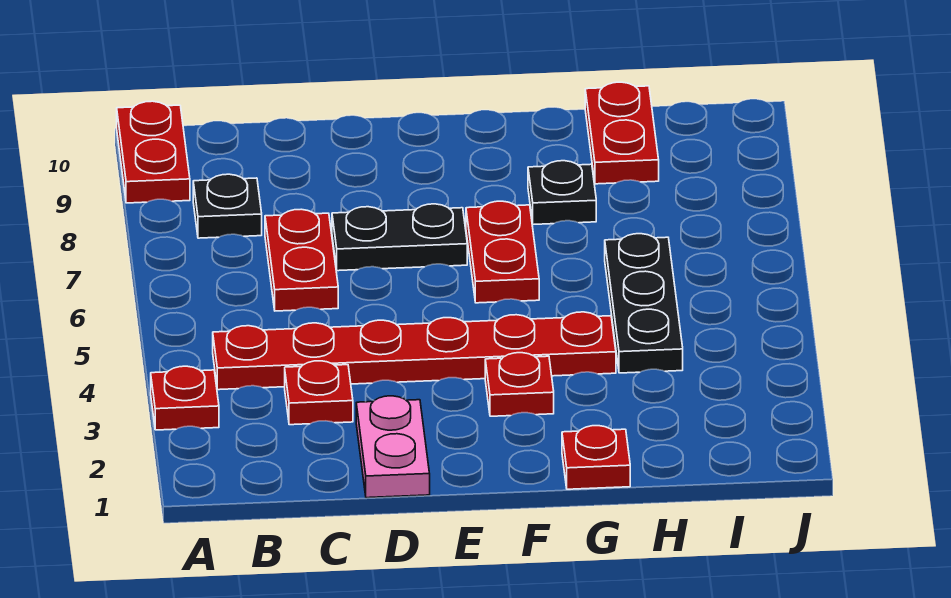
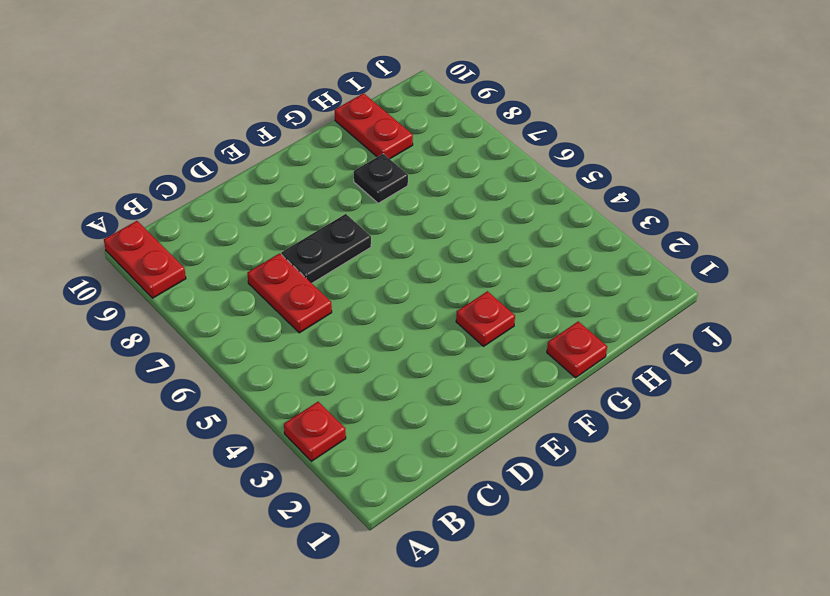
none -> red plate B4:G4 level 1
none -> black plate B8 level 1
none -> red plate C3 level 1

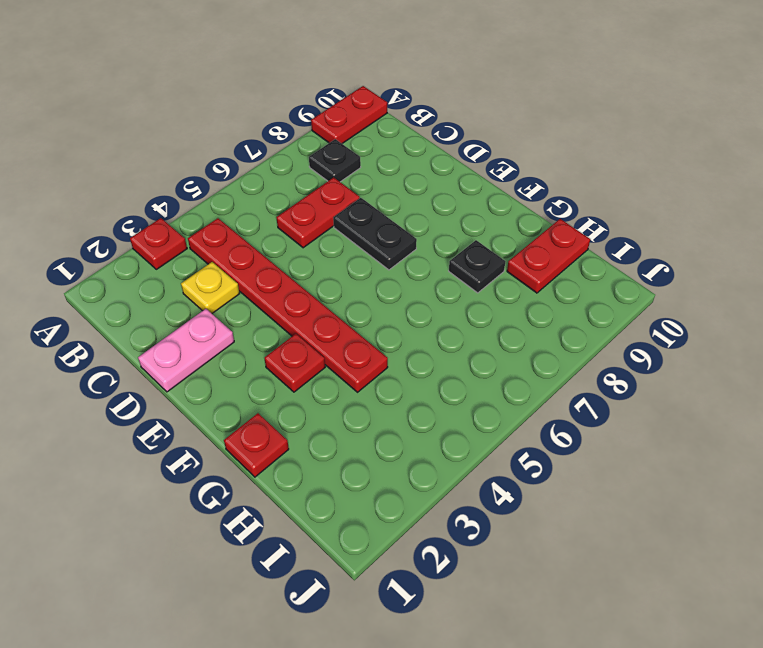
yellow plate C3 level 1 -> red plate C3 level 1
none -> red plate F6:F7 level 1
none -> black plate H4:H6 level 1

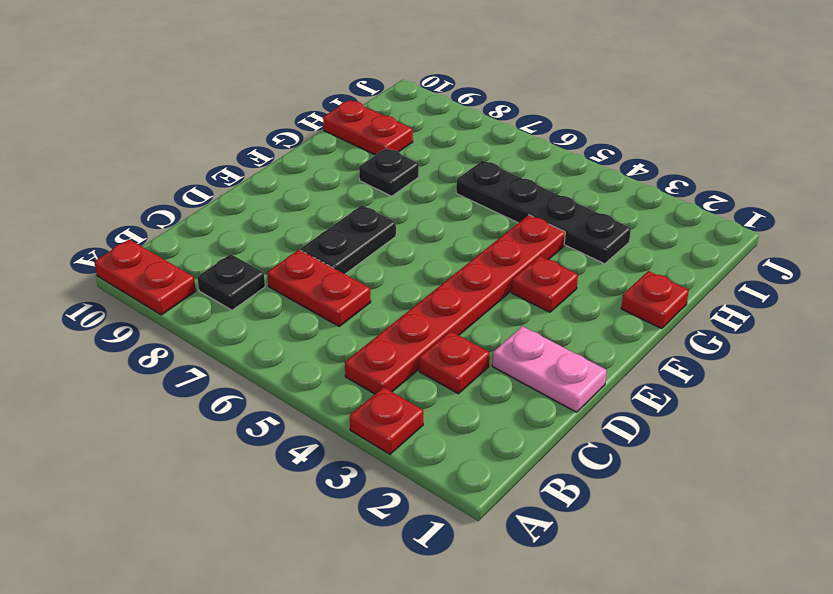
black plate H3:H6 level 1 -> black plate H4:H6 level 1
none -> red plate F6:F7 level 1

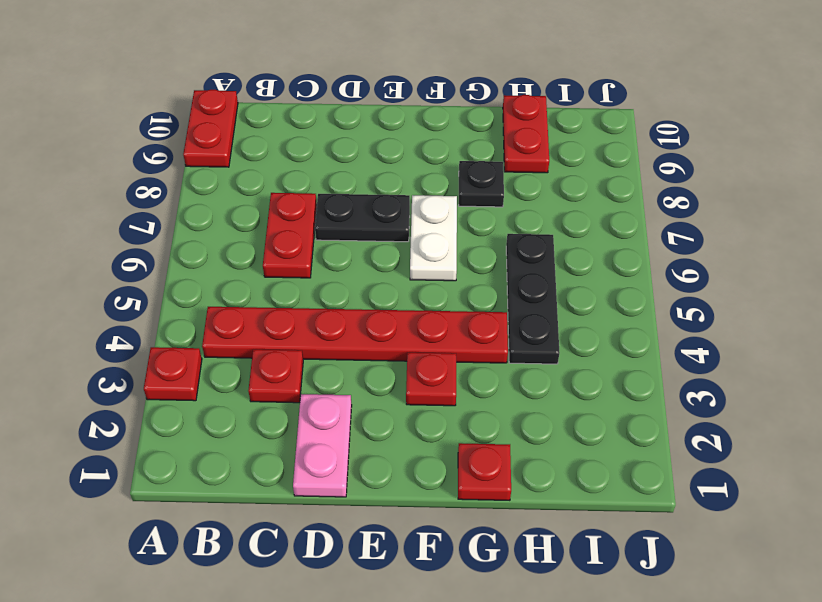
white plate F6:F7 level 1 -> red plate F6:F7 level 1
none -> black plate B8 level 1

